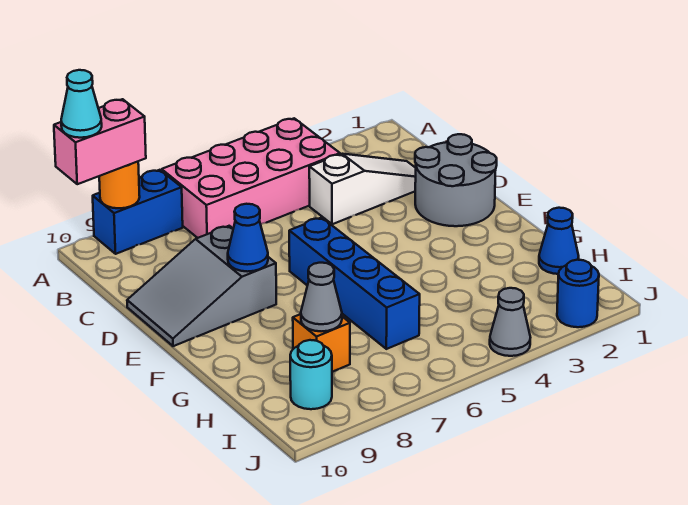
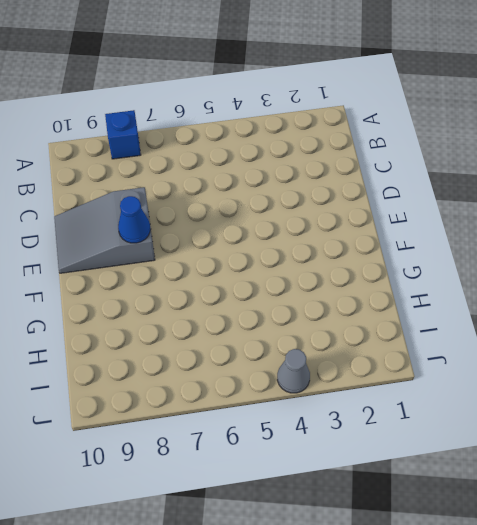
blue brick A8 level 1 -> blue brick A8:A9 level 1
none -> pink brick A4:B7 level 1
none -> white slope C2:C4 level 1 top 4
none -> grey round brick D1:E2 level 1

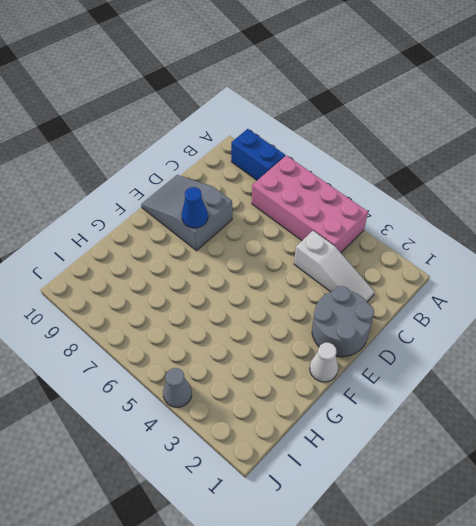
white cone F1 level 1 -> none
none -> blue brick E6:H6 level 1
none -> blue cone H1 level 1
none -> orange brick H8 level 1

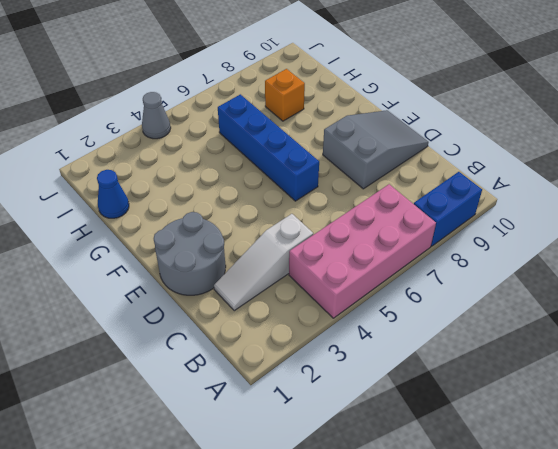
none -> cyan round brick I9 level 1
none -> blue round brick J2 level 1
none -> orange round brick A9 level 2

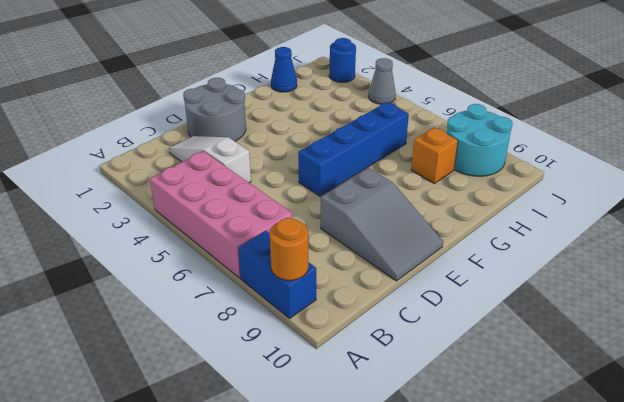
cyan round brick I8:J9 level 1 -> cyan round brick I9 level 1
none -> blue cone E8 level 2
none -> grey cone H8 level 2
none -> pink brick A9:A10 level 3

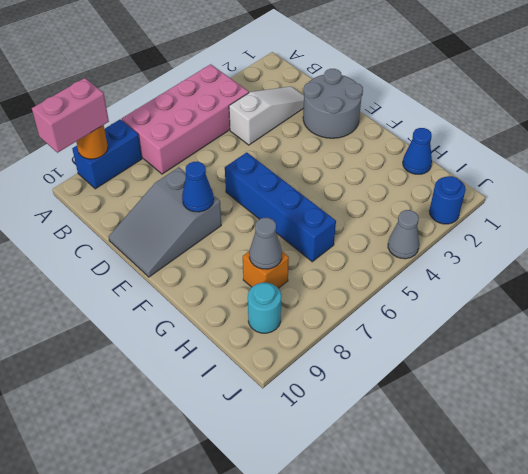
none -> cyan cone A10 level 4

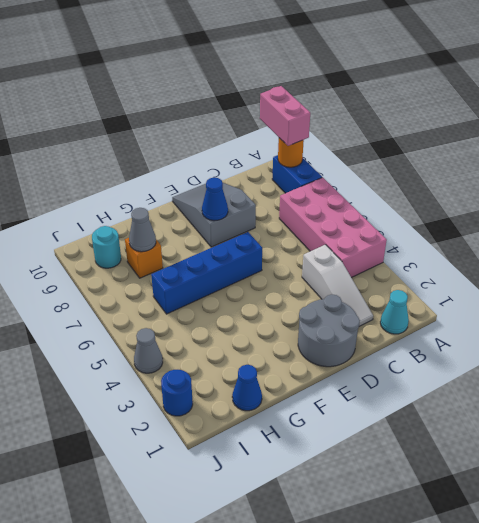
cyan cone B1 level 1 -> cyan cone A10 level 4

